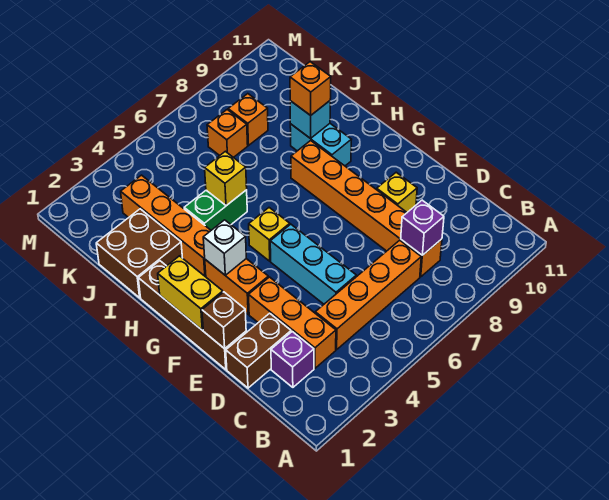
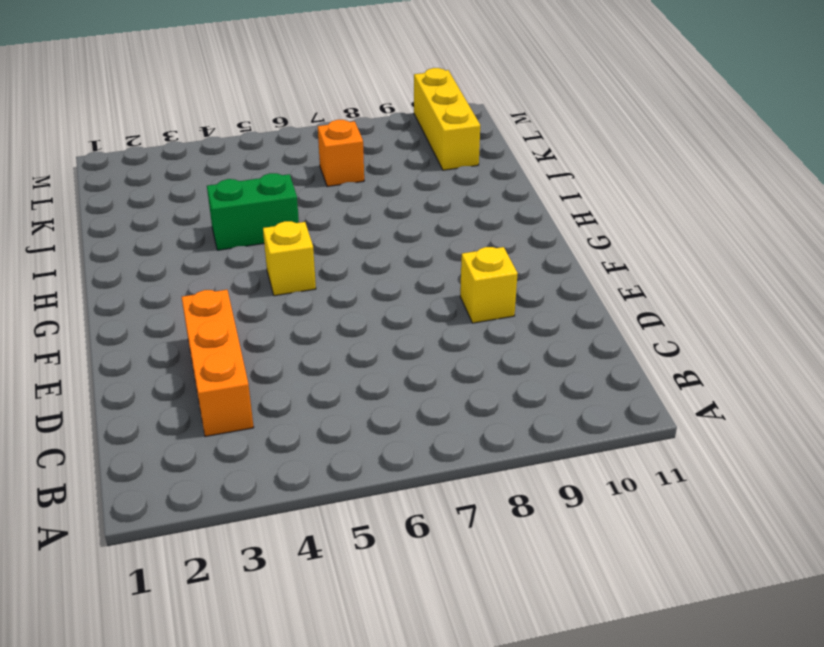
yellow brick K10:M10 level 1 -> none
none -> purple brick C2 level 1
none -> orange brick C4:C7 level 1
none -> orange brick C8:H8 level 1

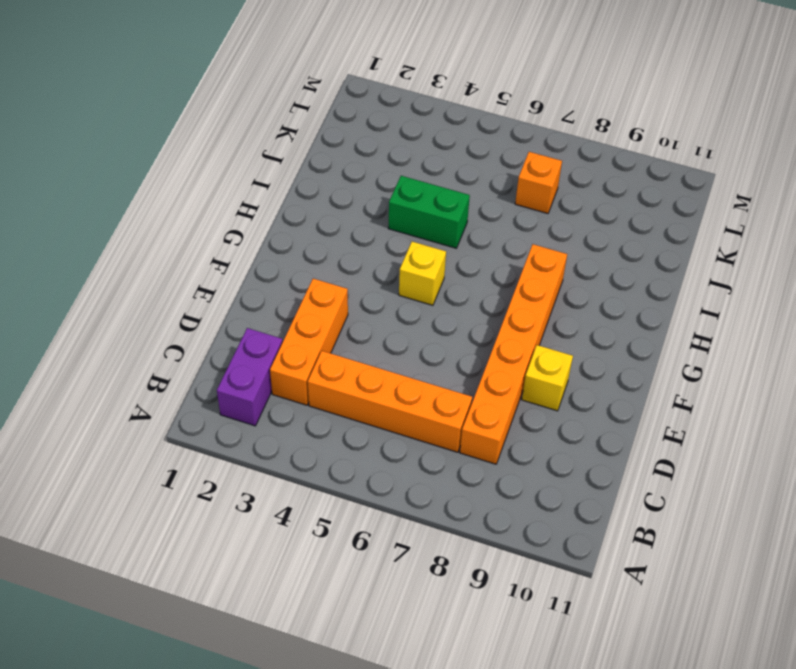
purple brick B2:C2 level 1 -> purple brick C2 level 1
none -> brown brick D1:D2 level 1
none -> cyan brick D5:F5 level 1
none -> brown brick E1:H1 level 1

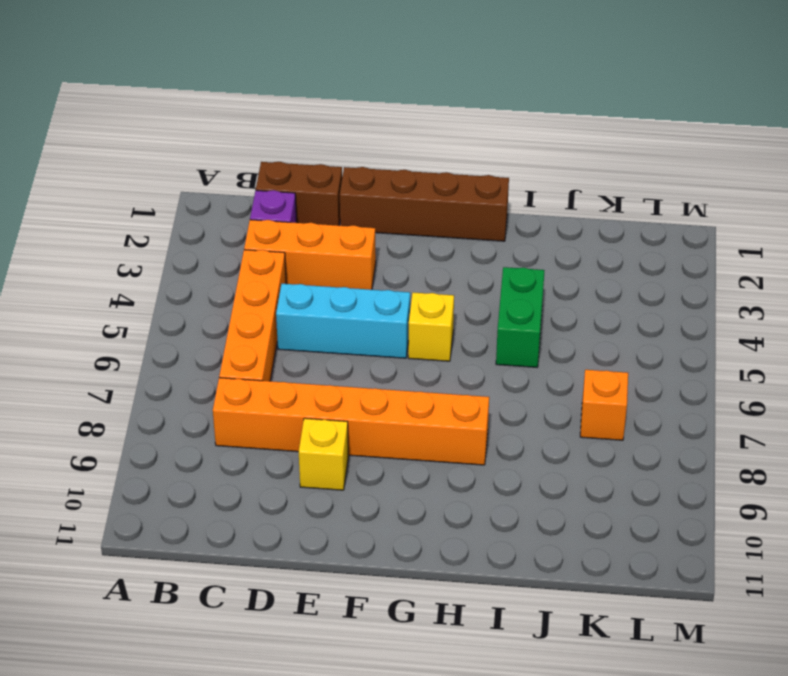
brown brick C1:D1 level 1 -> brown brick D1:D2 level 1
none -> orange brick F3:G3 level 1
none -> orange brick H3:K3 level 1
none -> cyan brick H9:I9 level 1

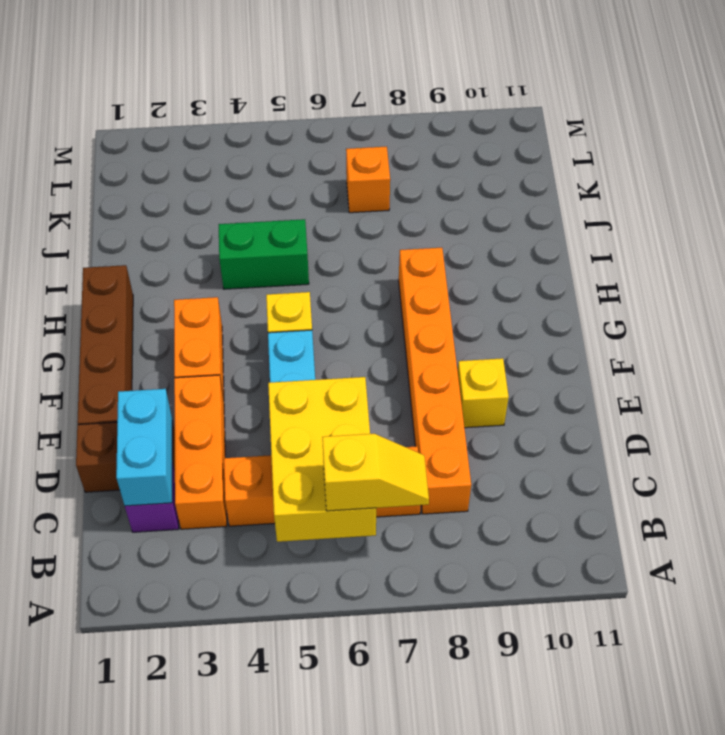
yellow brick B5:D6 level 2 -> none
yellow slope B6:B7 level 3 top 6 -> none
cyan brick C2:D2 level 2 -> cyan brick H9:I9 level 1
none -> orange brick H3:K3 level 1
none -> brown brick I1:J2 level 1
none -> orange brick K8 level 1

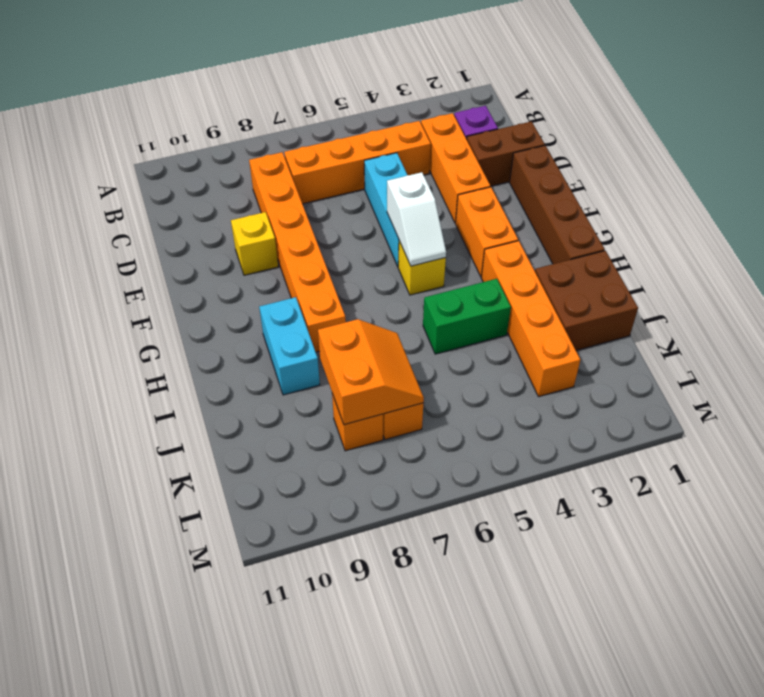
white slope F5:G5 level 2 top F -> none
orange slope J7:K8 level 2 top 8 -> none
none -> purple brick C8 level 2
none -> brown brick E1 level 2
none -> yellow brick F1:G1 level 2

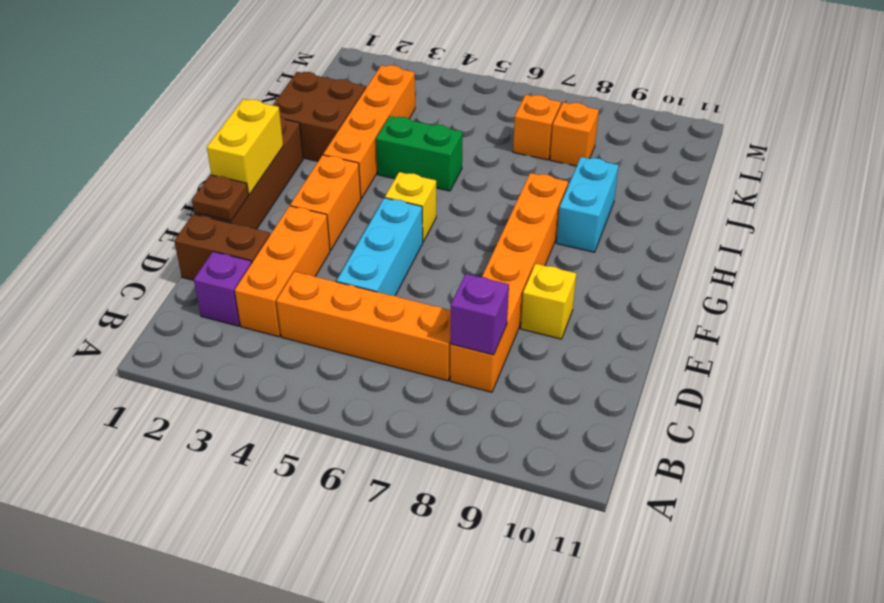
brown plate E1 level 2 -> brown brick E1 level 2
none -> white brick G3 level 2
none -> yellow brick I5 level 2
none -> cyan brick I9 level 2

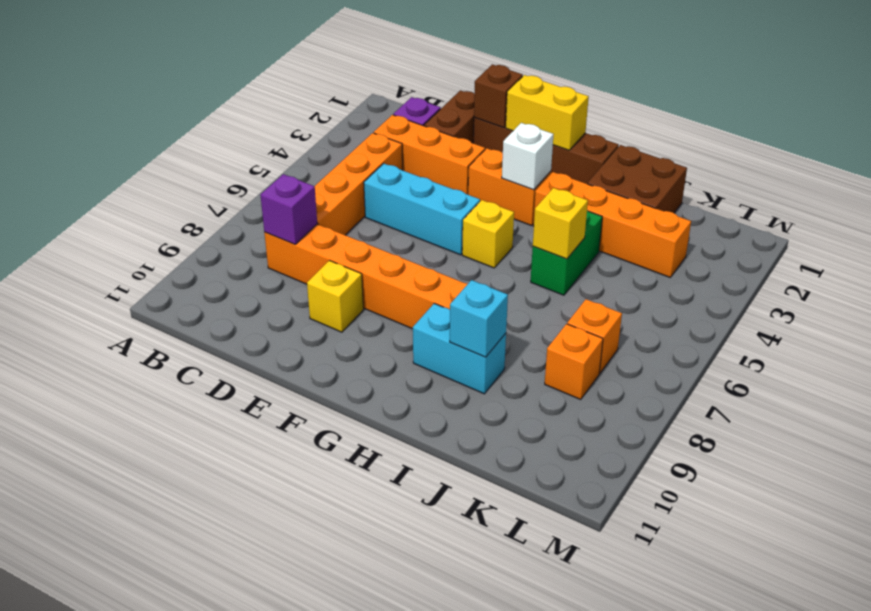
none -> orange brick I9 level 3

